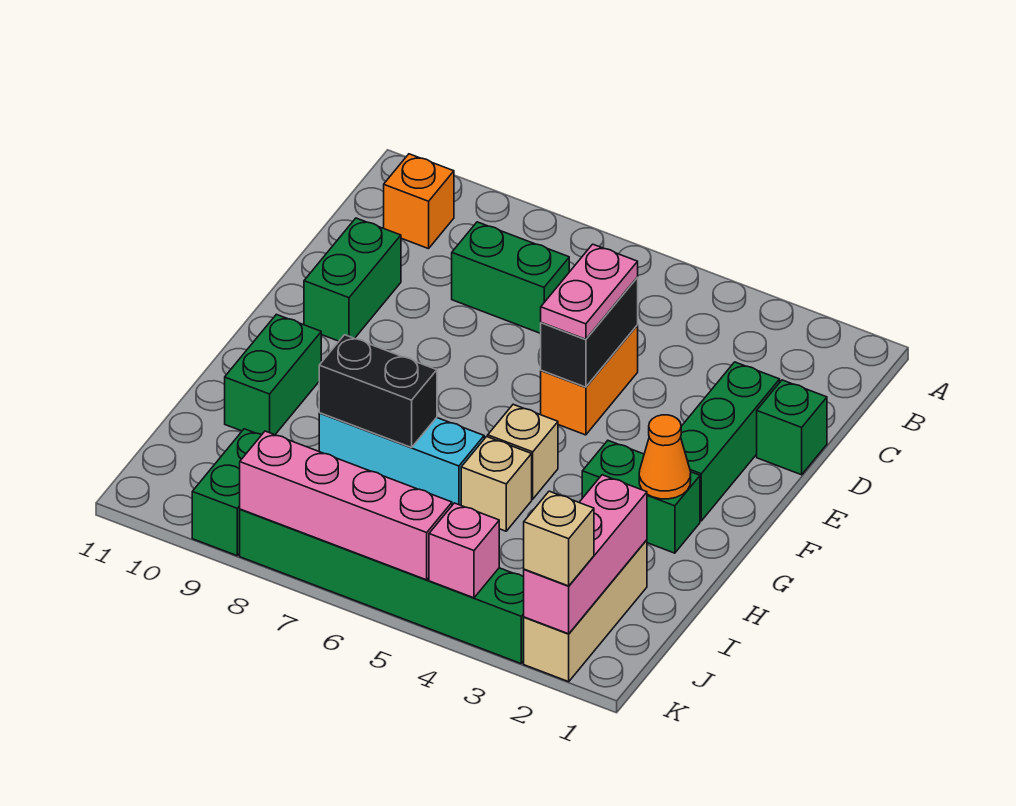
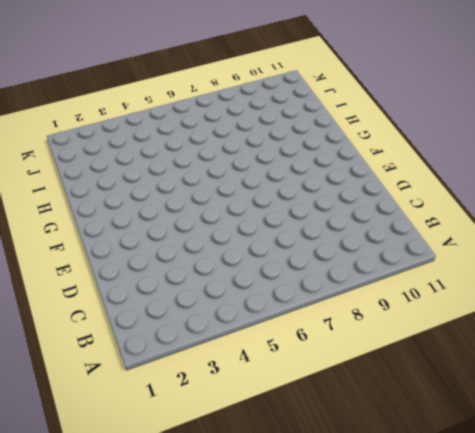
none -> orange brick B10 level 1
none -> green brick C7:C8 level 1
none -> green brick D1 level 1

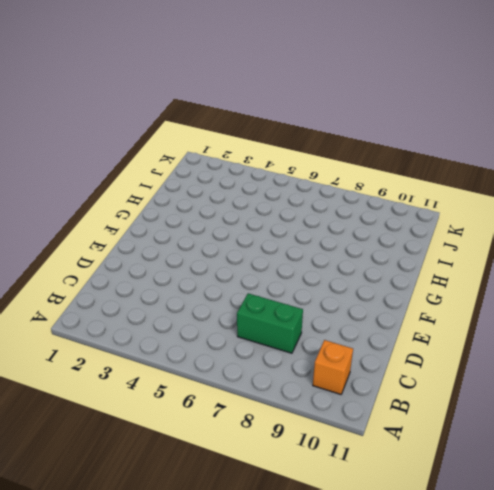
none -> green brick D1 level 1
none -> green brick D2:F2 level 1
none -> orange brick D5:E5 level 1

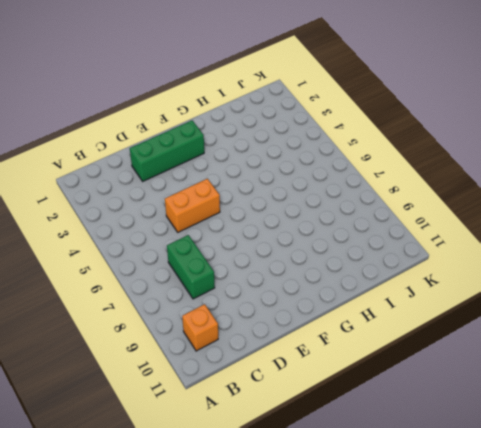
none -> green brick D1 level 1
none -> green brick D10:E10 level 1
none -> green brick G2:G3 level 1

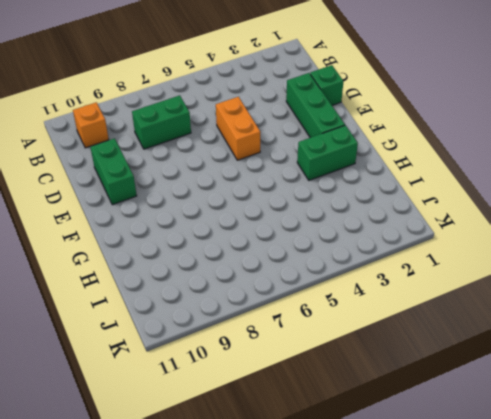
none -> tan brick G5 level 1
none -> green brick G10:H10 level 1
none -> tan brick H5 level 1

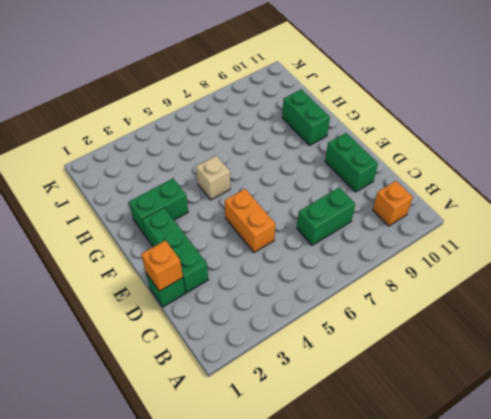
orange brick D1 level 2 -> none
none -> tan brick H5 level 1
none -> cyan brick H6:H8 level 1
none -> tan brick I2:K2 level 1

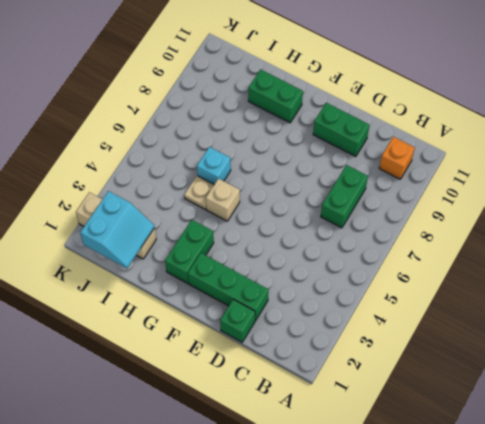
tan plate H5 level 1 -> tan brick H5 level 1
cyan brick H6 level 1 -> cyan brick H6:H8 level 1
cyan slope I1:J2 level 2 top J -> pink brick I2:K2 level 2
none -> orange brick D5:E5 level 1
none -> green brick J9:K9 level 1
none -> green brick K3:K8 level 1

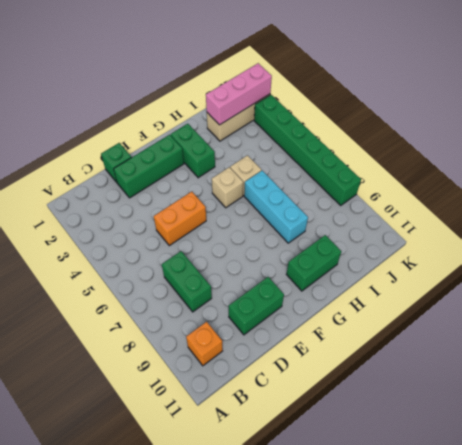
none -> green brick J9:K9 level 1
none -> black brick D5:E5 level 2
none -> orange cone G2 level 2

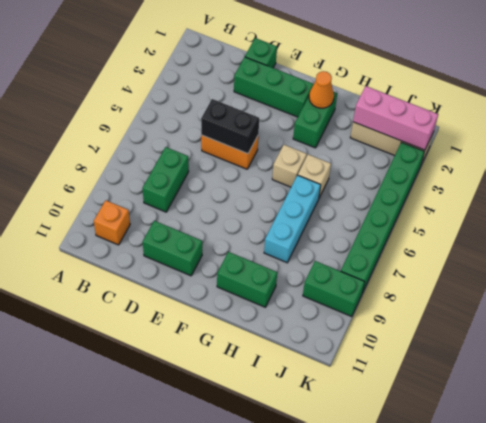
none -> black brick H7:H8 level 2
none -> pink brick K4 level 2
none -> pink brick K5:K8 level 2

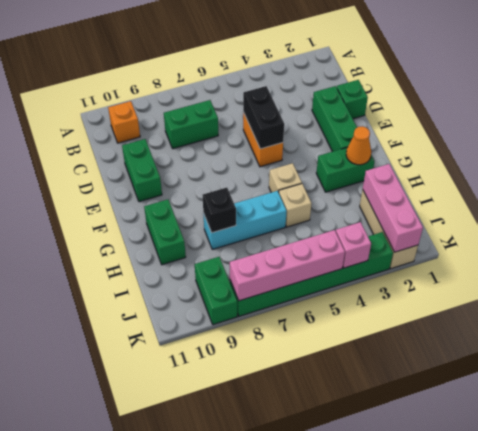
black brick H8 level 2 -> black brick H7:H8 level 2
none -> pink plate D5:E5 level 3
none -> tan brick K2 level 3

